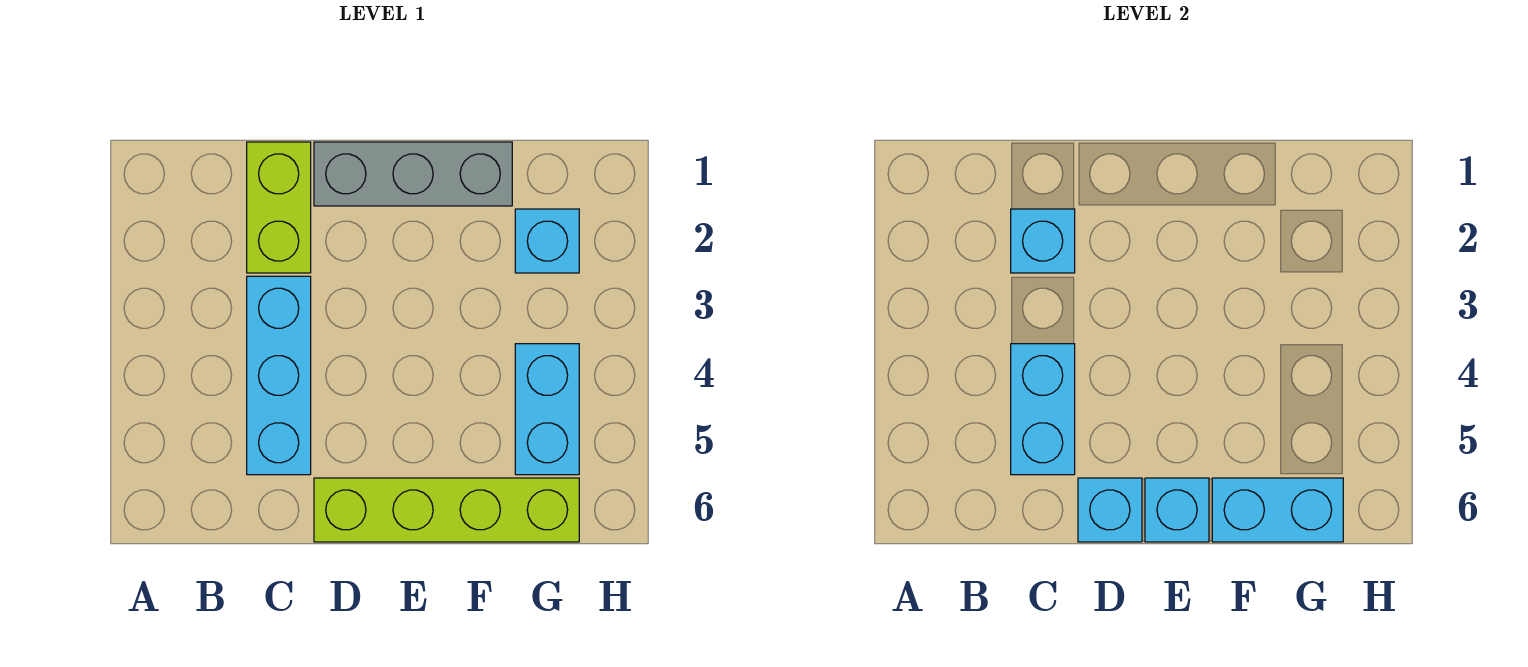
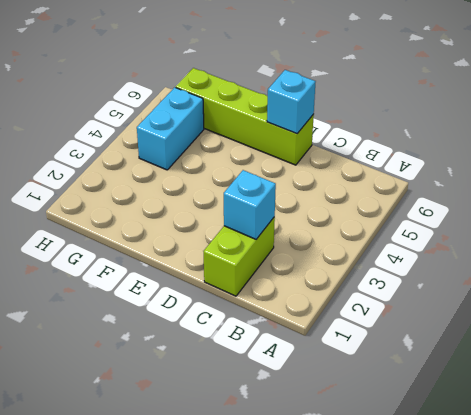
none -> cyan brick C3:C5 level 1
none -> grey brick D1:F1 level 1

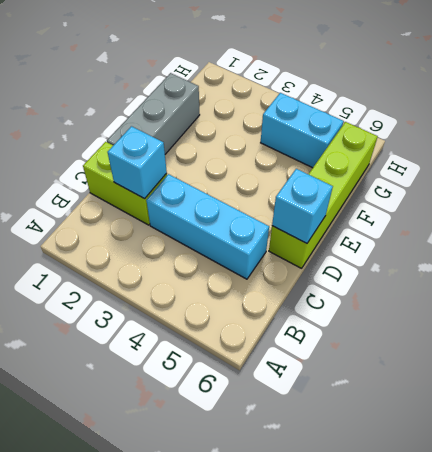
none -> cyan brick G2 level 1
none -> cyan brick C4:C5 level 2

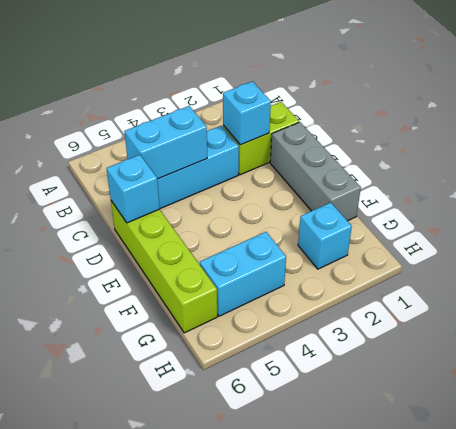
none -> cyan brick E6 level 2
none -> cyan brick F6:G6 level 2

